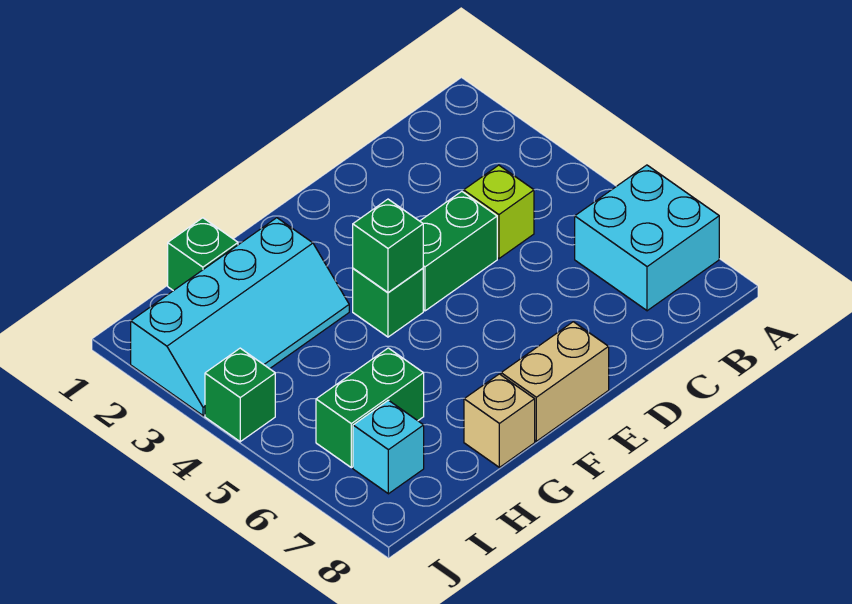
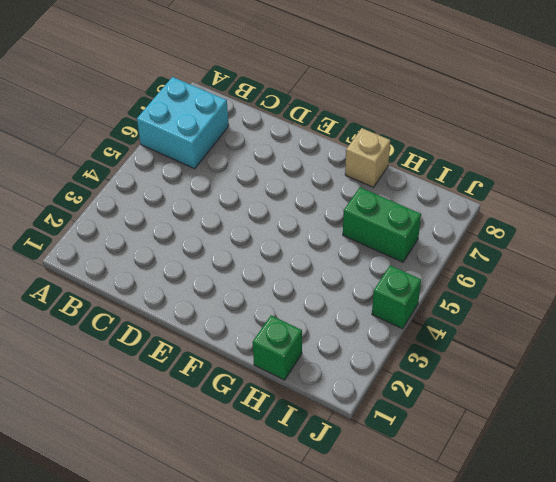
none -> lime brick C4 level 1
none -> green brick D4:E4 level 1
none -> tan brick E8:F8 level 1

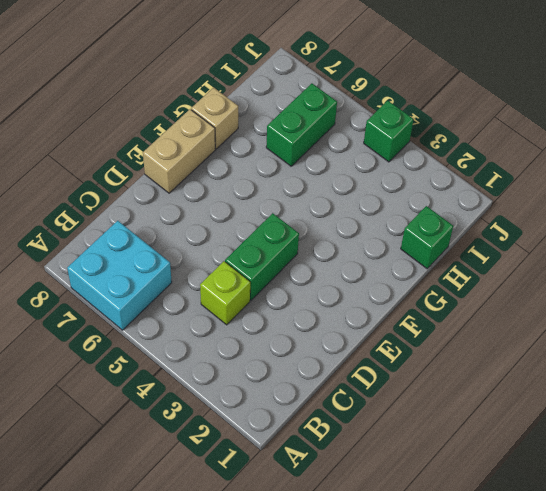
none -> green brick F4 level 1
none -> cyan slope G2:J3 level 1 top 2
none -> cyan brick I7 level 1

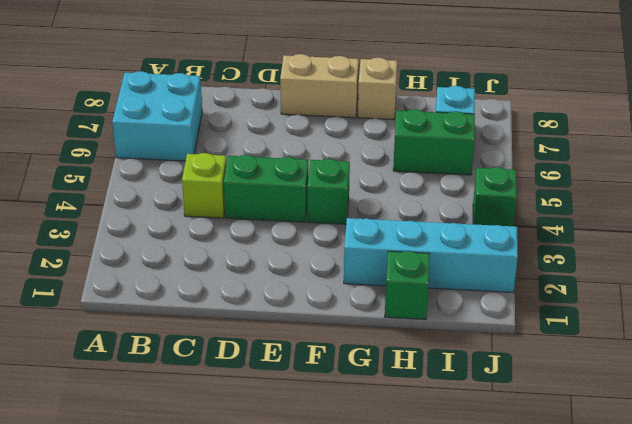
none -> green brick F4 level 2

